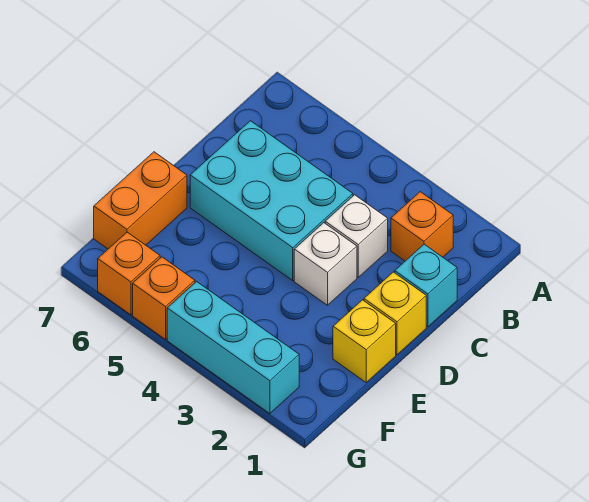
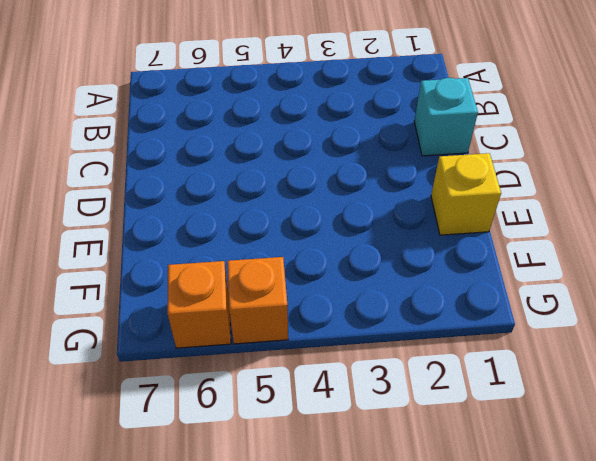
none -> orange brick B2 level 1
none -> white brick C3 level 1

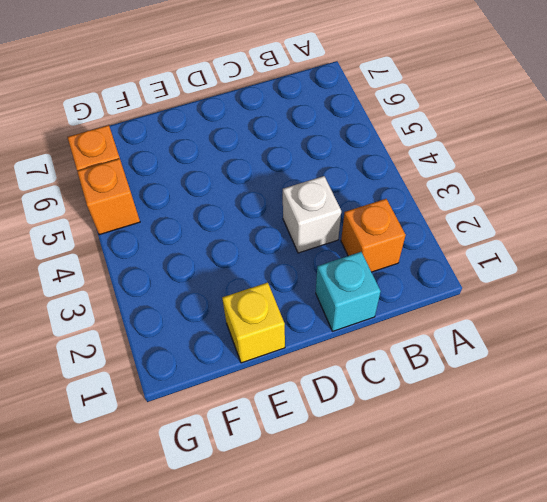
none -> cyan brick C4:D6 level 1
none -> yellow brick D1 level 1

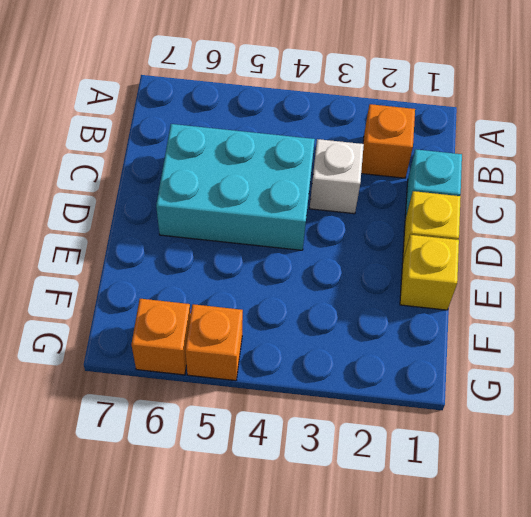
none -> white brick D3 level 1
none -> orange brick E7:F7 level 1

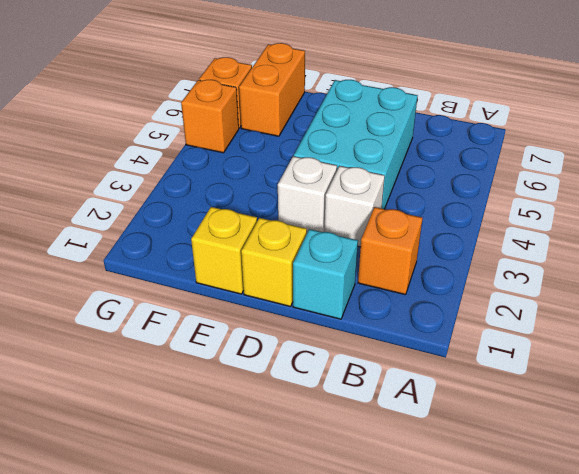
orange brick F6:F7 level 1 -> orange brick E7:F7 level 1
none -> cyan brick G2:G4 level 1

